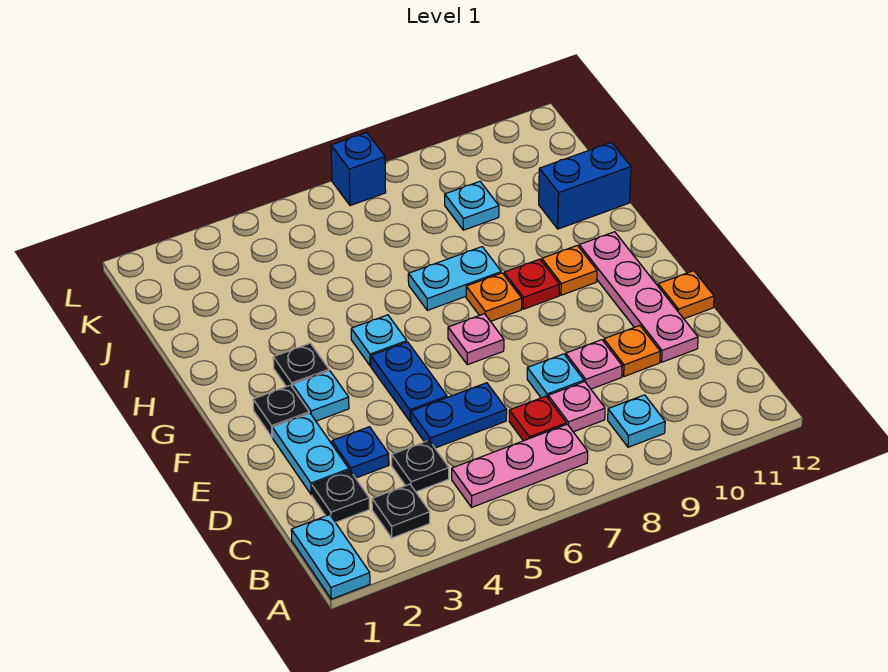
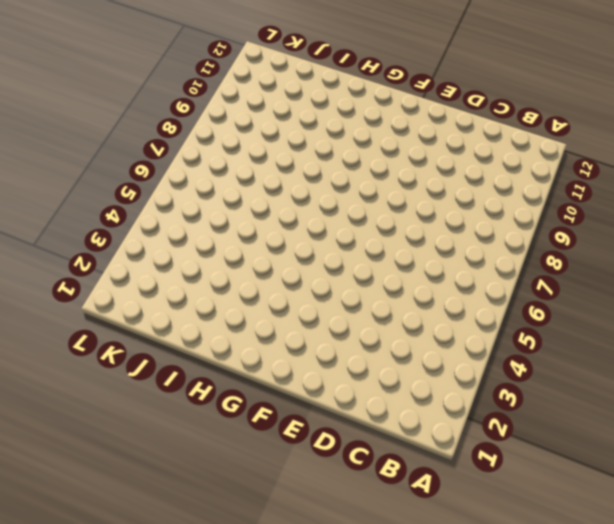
none -> cyan plate A1:B1 level 1
none -> black plate B3 level 1
none -> pink plate B5:B7 level 1

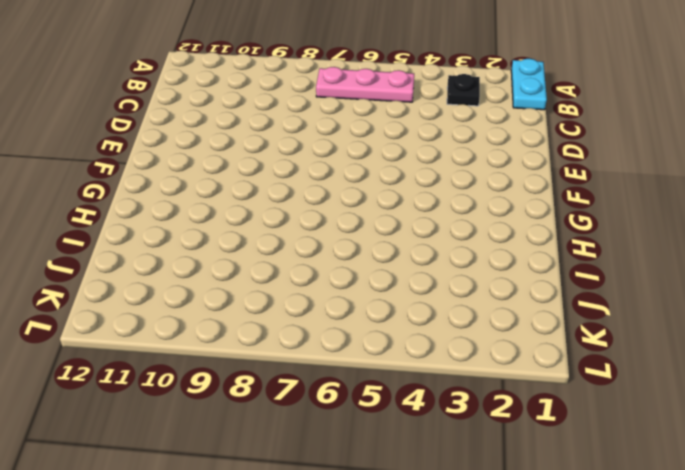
none -> cyan plate B9 level 1
none -> black plate C2 level 1
none -> black plate C4 level 1

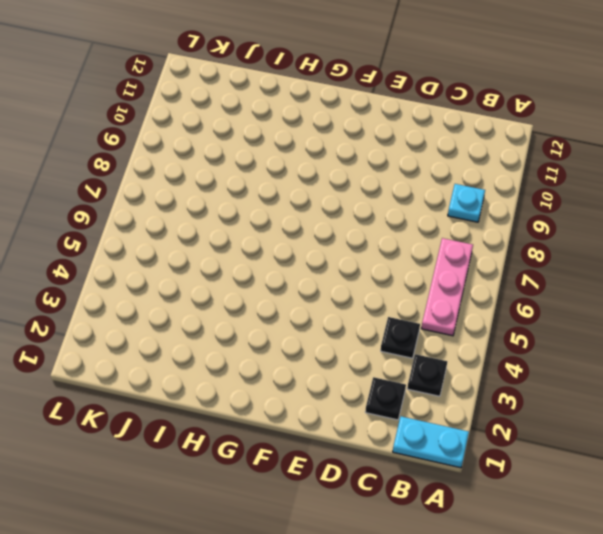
none -> red plate C7 level 1
none -> pink plate C8 level 1
none -> cyan plate D2:E2 level 1

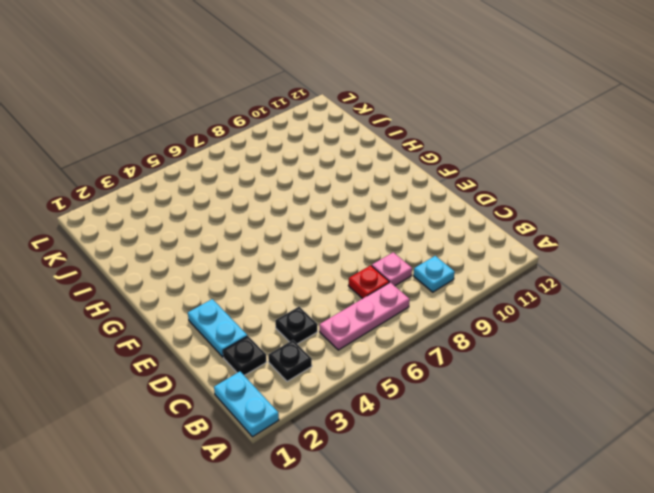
none -> blue plate D3 level 1
none -> blue plate D5:D6 level 1
none -> cyan plate D8 level 1

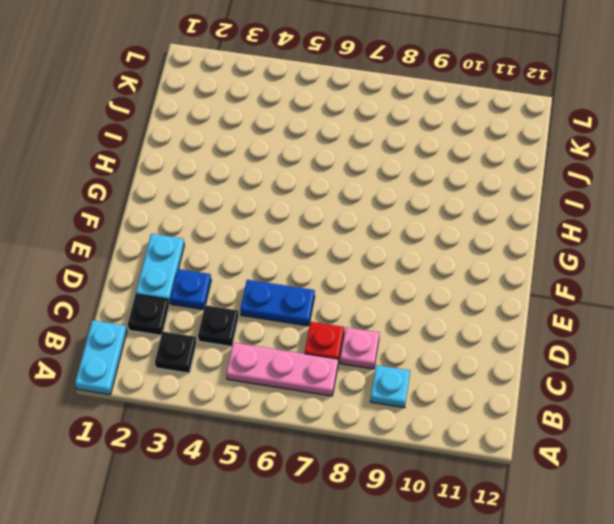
none -> cyan plate D8 level 1
none -> pink plate D9 level 1
none -> orange plate D10 level 1

